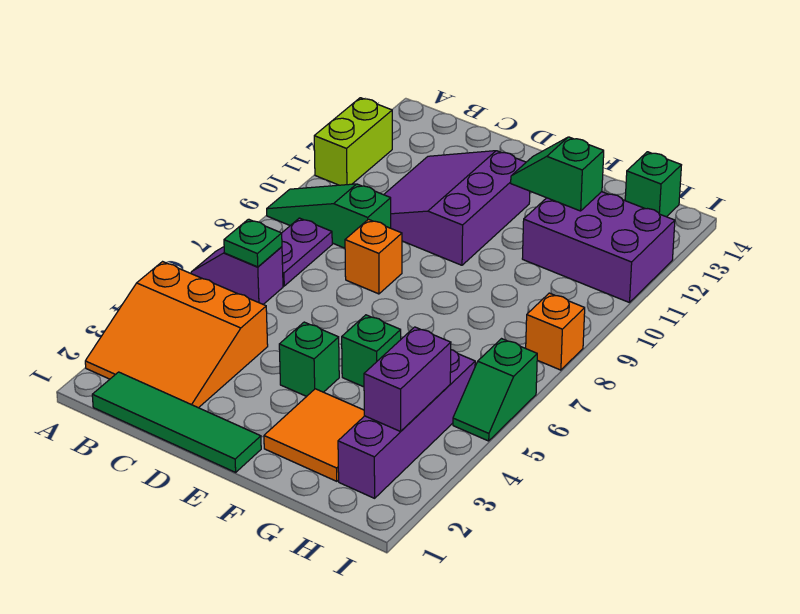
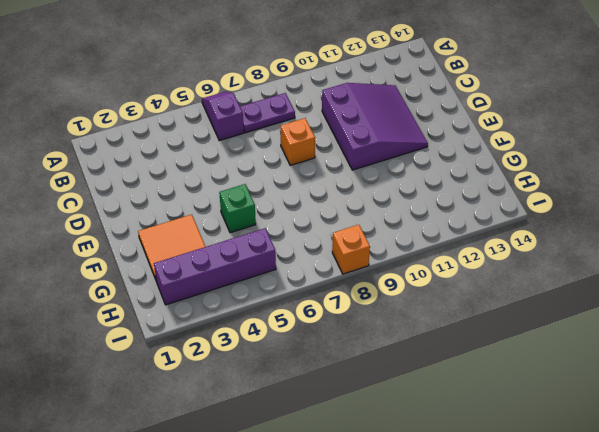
purple slope C10:E12 level 1 top 10 -> purple slope C10:E12 level 1 top E
none -> orange slope A2:C4 level 1 top 4
none -> green slope A9:C9 level 1 top C
none -> lime brick A11:A12 level 1

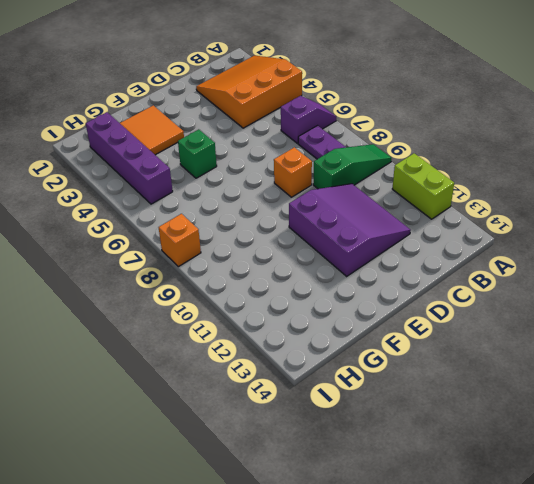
none -> green tile B1:E1 level 1
none -> green brick E4 level 1
none -> purple brick G11:I12 level 1

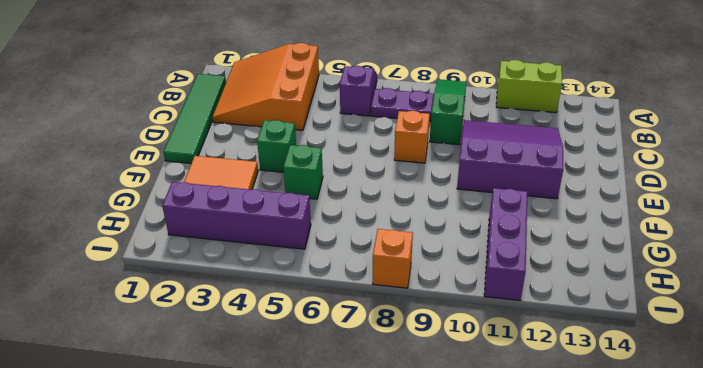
purple brick G11:I11 level 1 -> purple brick G11:I12 level 1
none -> green brick H14 level 1
none -> green slope I5:I6 level 1 top 6
none -> green plate B6 level 2

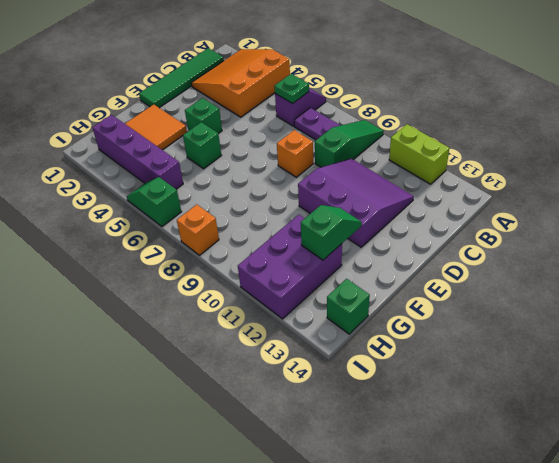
none -> purple brick H3:H4 level 2

